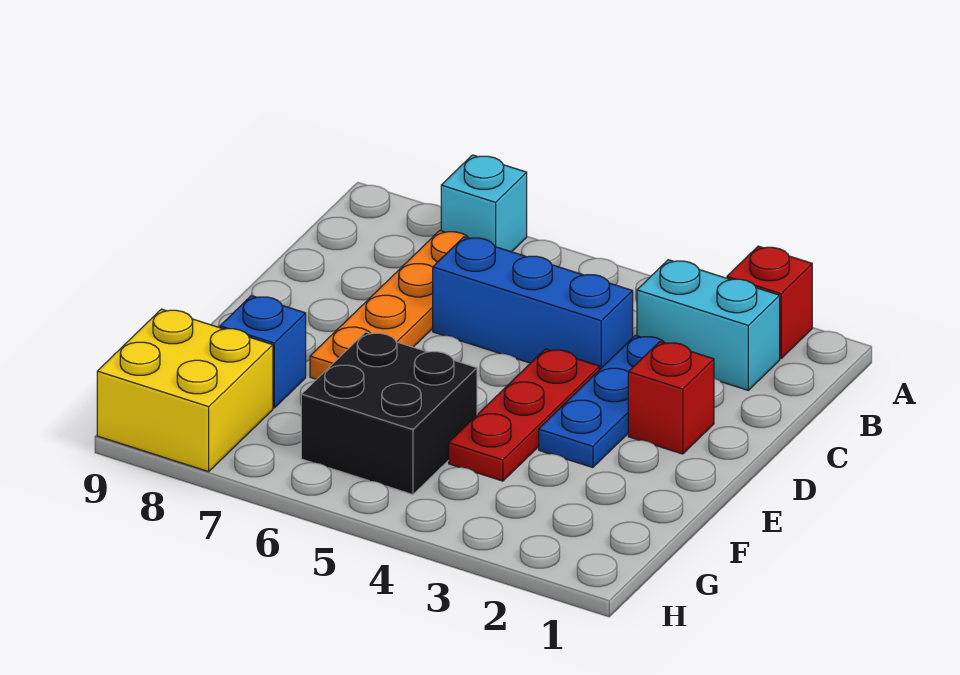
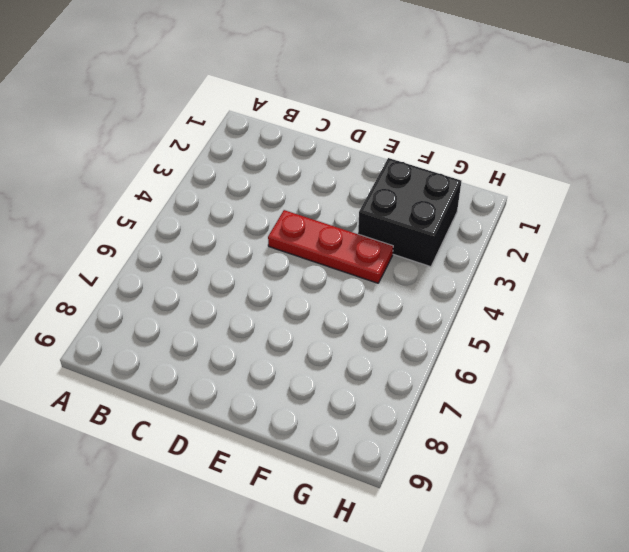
black brick F2:G3 level 1 -> black brick F5:G6 level 1
none -> red brick A2 level 1
none -> cyan brick A7 level 1

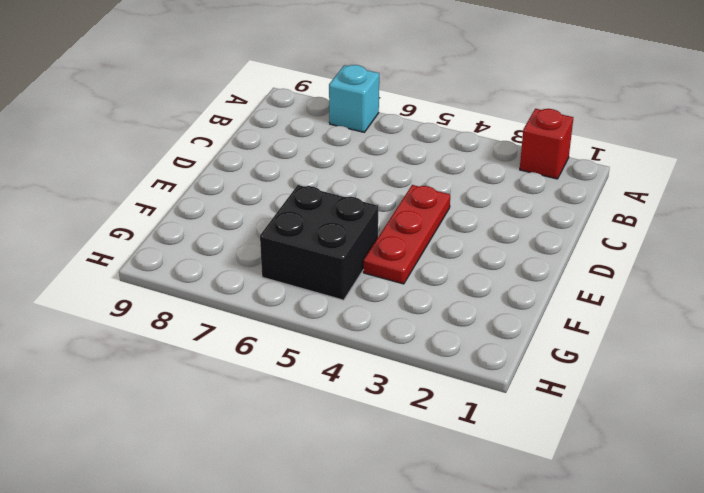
none -> cyan brick B2:B3 level 1
none -> orange plate B7:E7 level 1

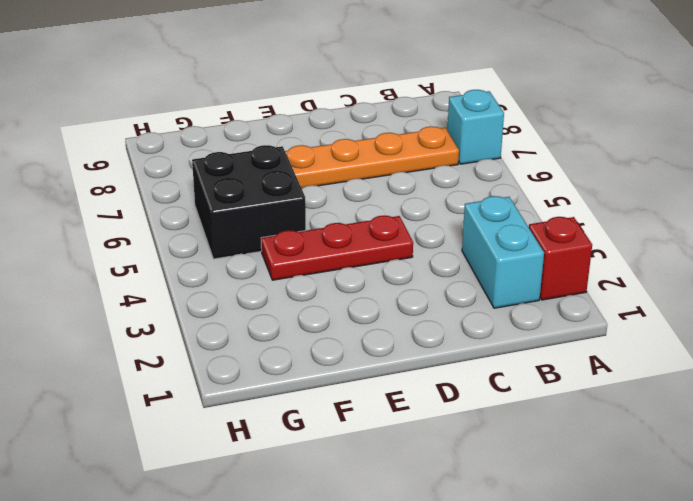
none -> blue plate C3:E3 level 1
none -> blue brick C4:C6 level 1

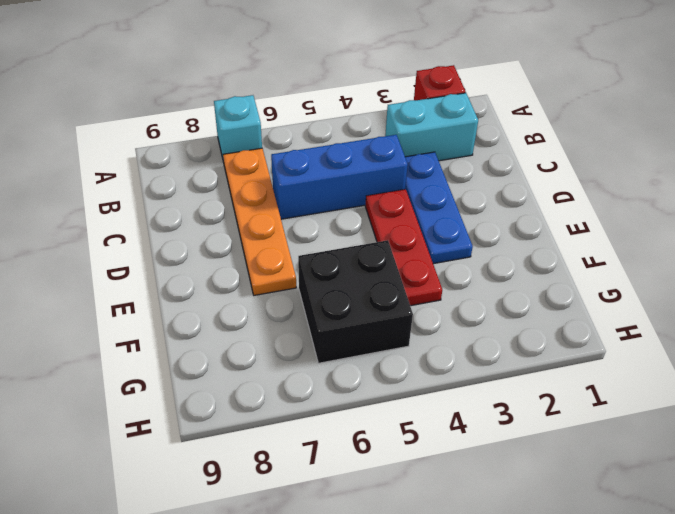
none -> red brick D2 level 1
none -> blue brick F8 level 1

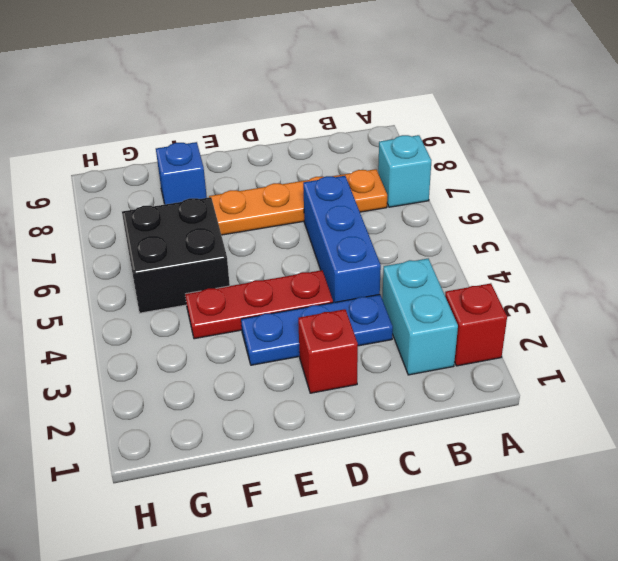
none -> yellow brick G8:H9 level 1

